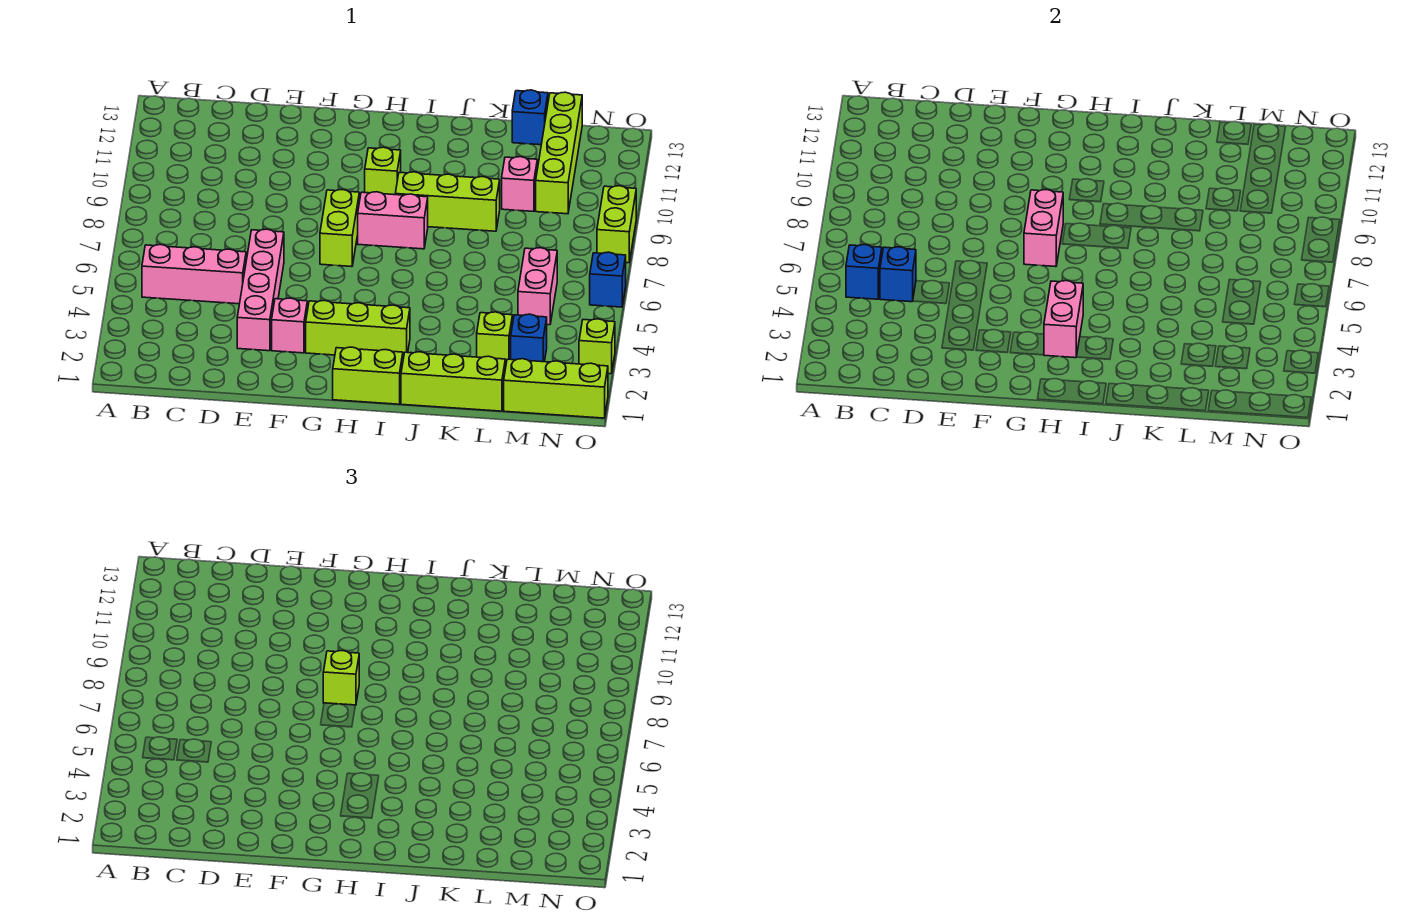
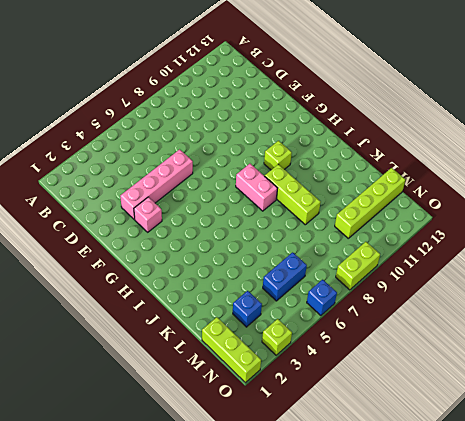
blue brick M5:M6 level 1 -> pink brick M5:M6 level 1
none -> pink brick B5:D5 level 1
none -> lime brick G3:I3 level 1
none -> lime brick G7:G8 level 1

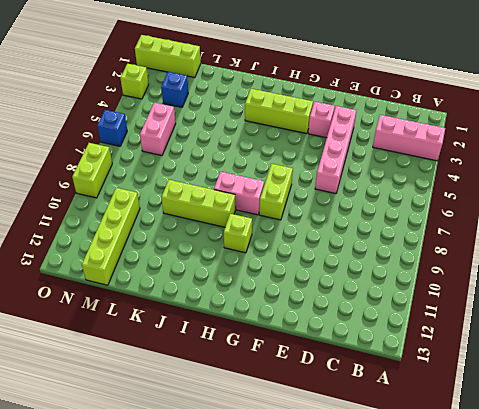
pink brick A3:C3 level 1 -> pink brick B5:D5 level 1
none -> lime brick H1:I1 level 1
none -> lime brick J1:L1 level 1
none -> lime brick L3 level 1

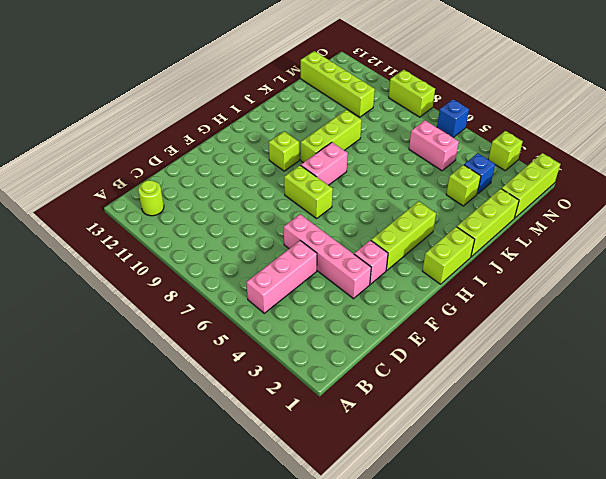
lime round brick B12 level 1 -> none
none -> pink brick L10 level 1
none -> blue brick L13 level 1
none -> blue brick B5 level 2

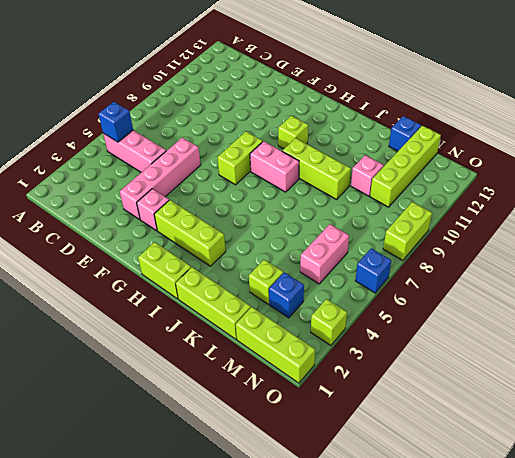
none -> blue brick C5 level 2
none -> pink brick G7:G8 level 2
none -> pink brick H3:H4 level 2

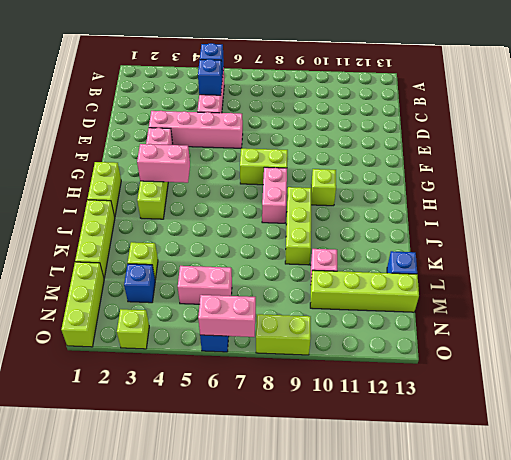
pink brick O6:O7 level 2 -> pink brick G7:G8 level 2
none -> lime brick G8 level 3

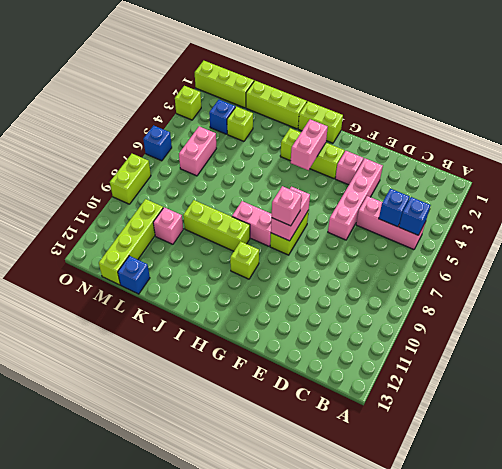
pink brick G8 level 3 -> lime brick G8 level 3

